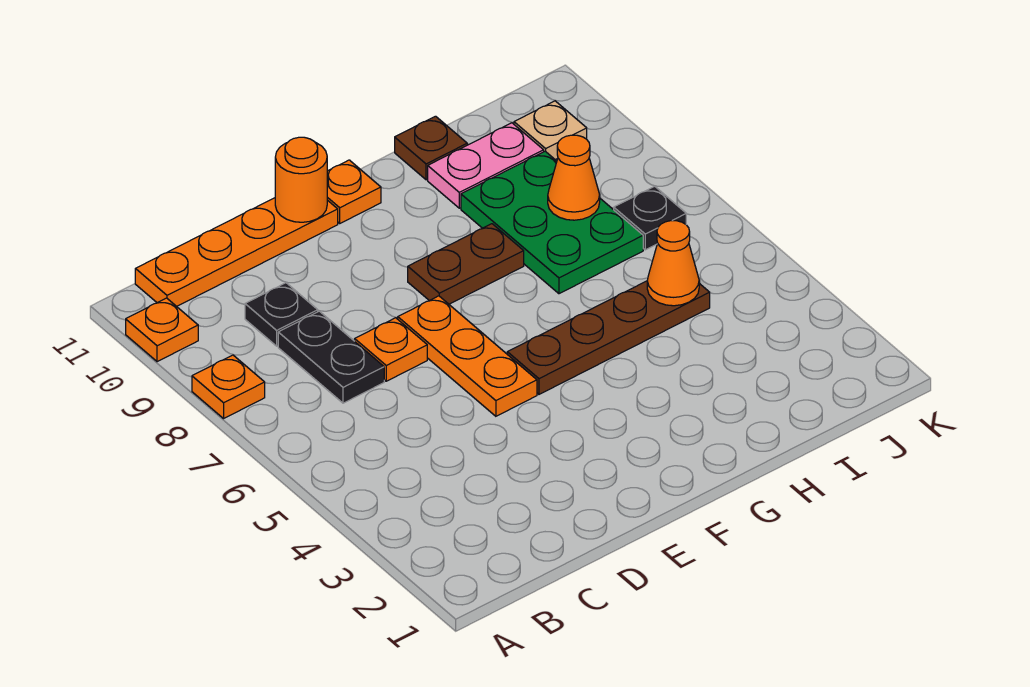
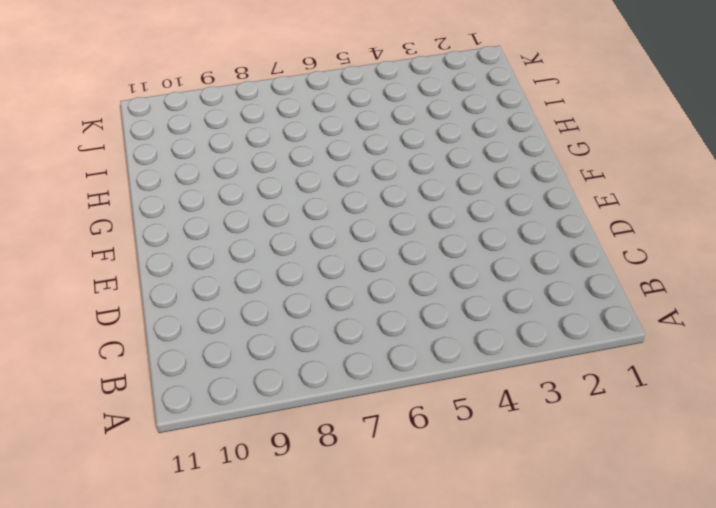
none -> orange plate A8 level 1
none -> orange plate A10 level 1
none -> orange plate B11:E11 level 1

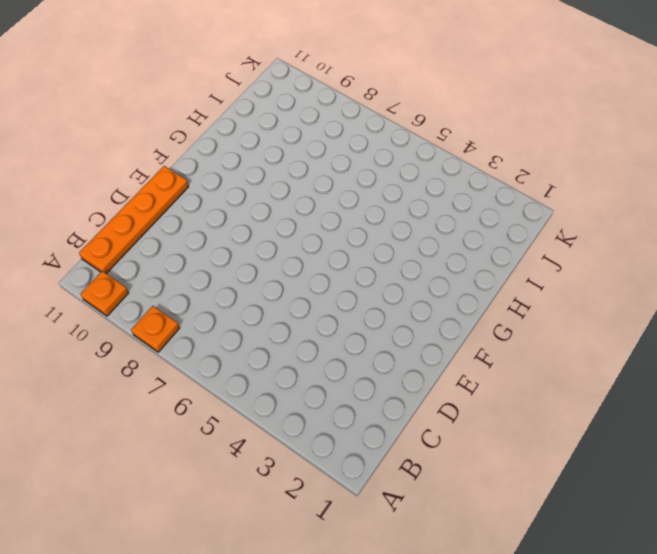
none -> black plate C7:C8 level 1
none -> black plate C9 level 1
none -> orange plate D7 level 1

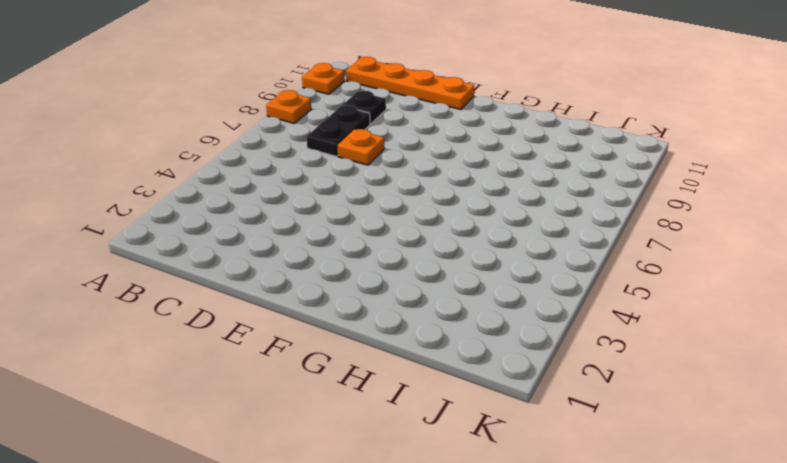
none -> orange plate E5:E7 level 1
none -> brown plate F5:I5 level 1
none -> brown plate F8:G8 level 1

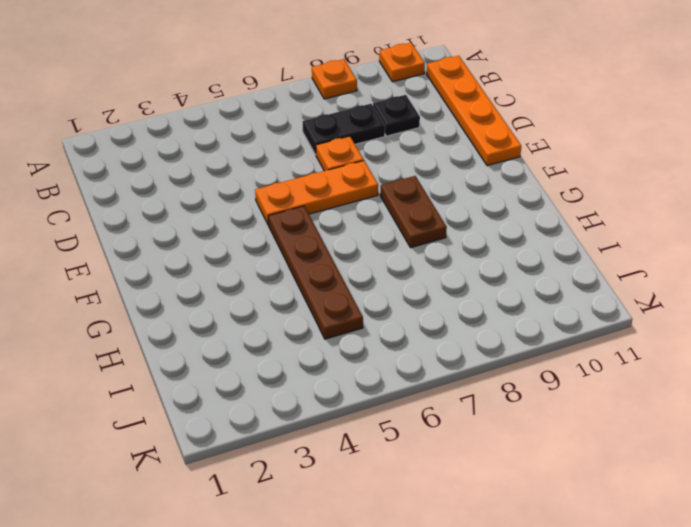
none -> orange plate F11 level 1
none -> green plate H7:I9 level 1
none -> pink plate H10:I10 level 1

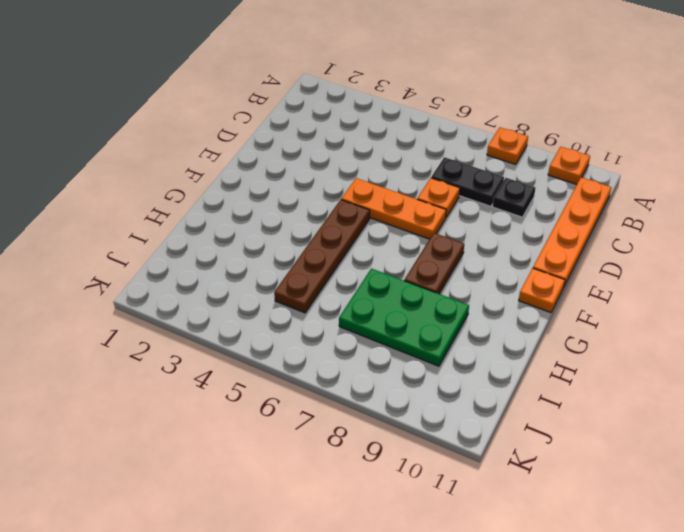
none -> pink plate H10:I10 level 1
none -> brown plate H11 level 1
none -> black plate J7 level 1

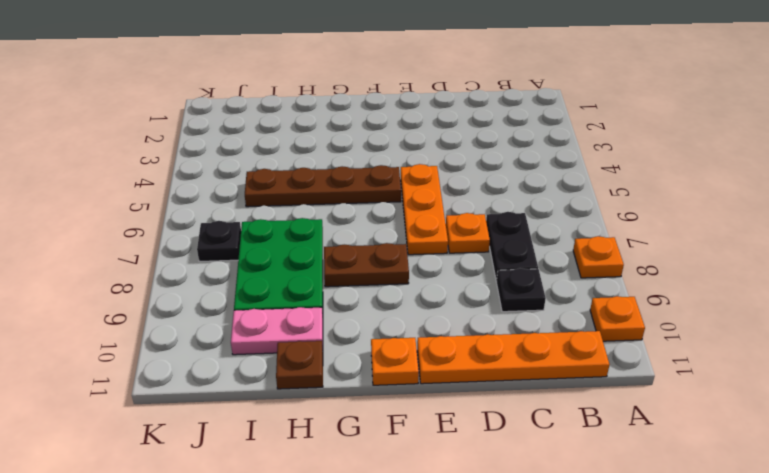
none -> tan plate J10 level 1
none -> orange round brick E11 level 2
none -> orange cone I5 level 2

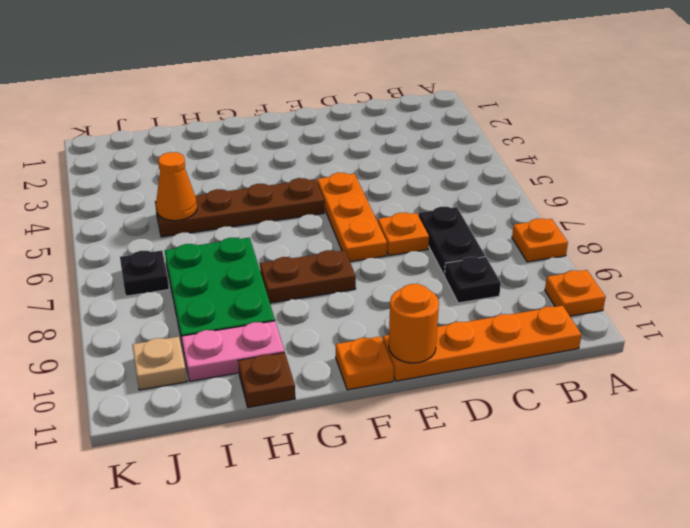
none -> orange cone I8 level 2

